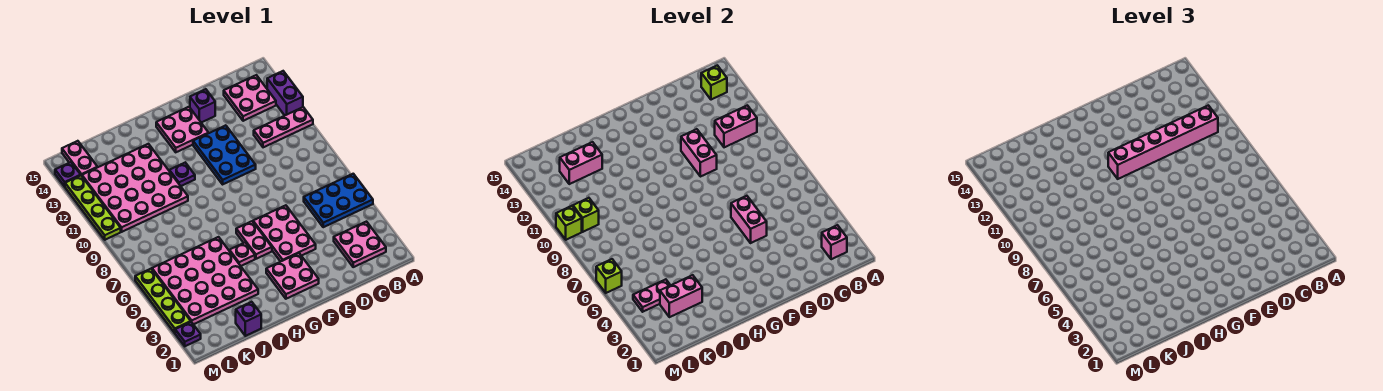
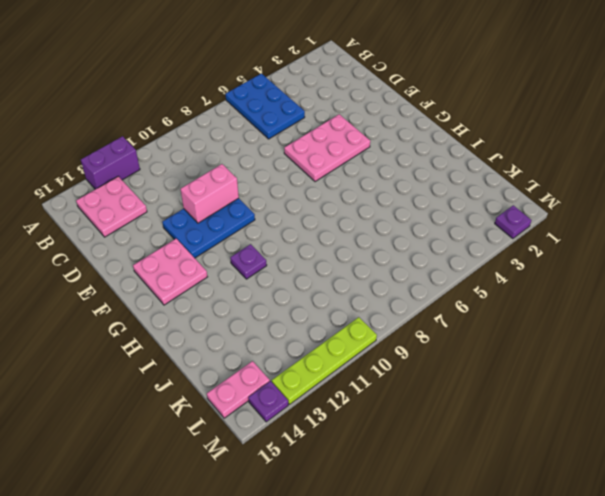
none -> pink plate A11:C11 level 1
none -> pink plate B2:C3 level 1
none -> purple brick E14 level 1
none -> pink plate F2:G3 level 1

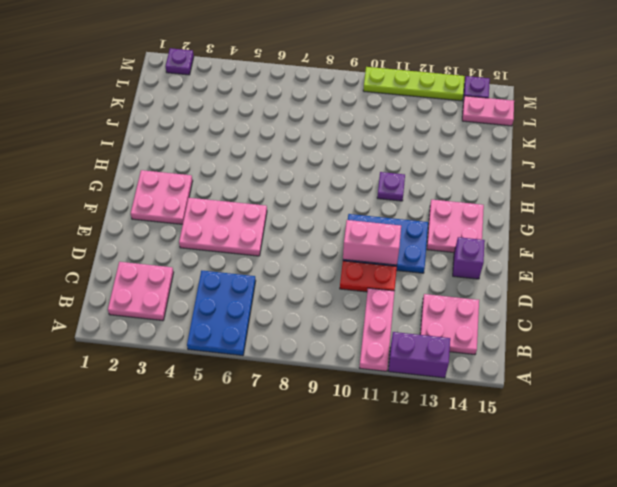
red plate D10:D11 level 1 -> none
none -> pink plate G5:G6 level 1
none -> pink plate H5 level 1
none -> pink plate I3:L6 level 1
none -> pink plate I10:L13 level 1

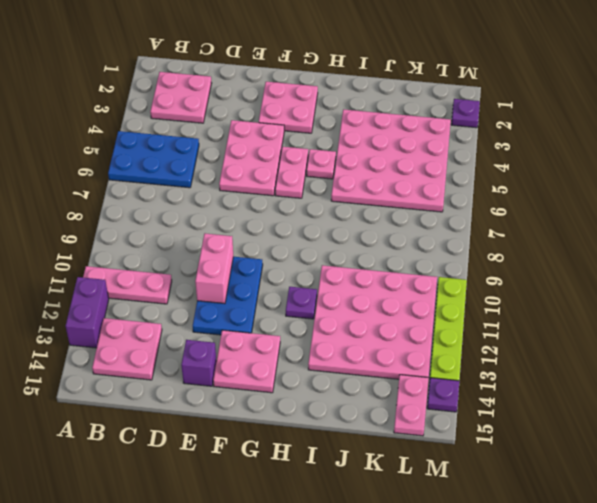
none -> purple brick J1 level 1
none -> lime plate M3:M6 level 1
none -> pink brick B2 level 2
none -> pink brick B11:C11 level 2

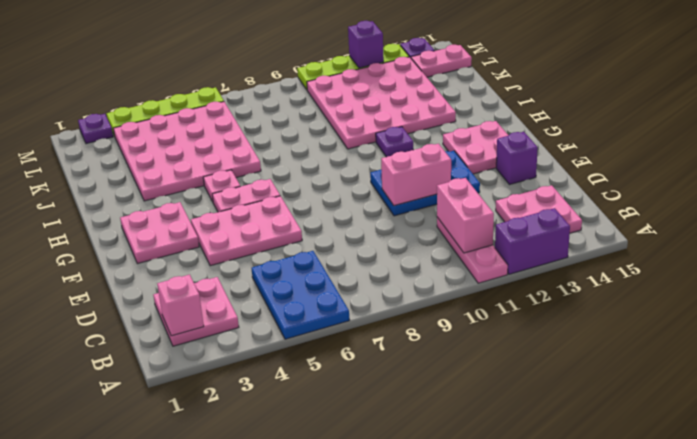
purple brick M12 level 2 -> purple brick J1 level 1
none -> lime brick B14 level 2
none -> pink brick E5:E6 level 2
none -> pink brick J3:K3 level 2
none -> pink brick J13:K13 level 2

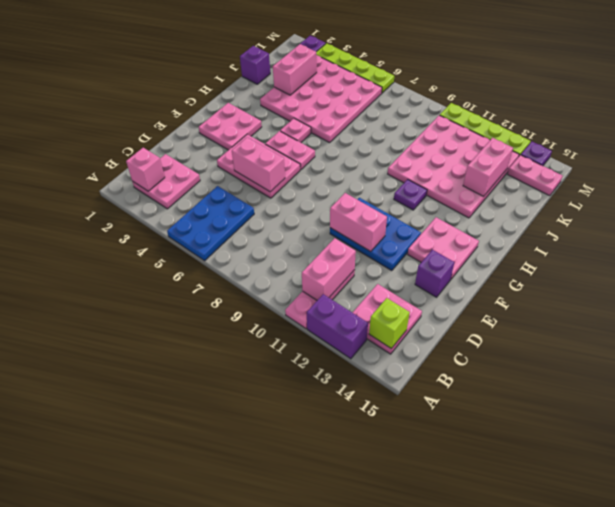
none -> pink plate K4:L4 level 2
none -> lime brick L10 level 2
none -> lime brick M6 level 2
none -> lime brick M10 level 2

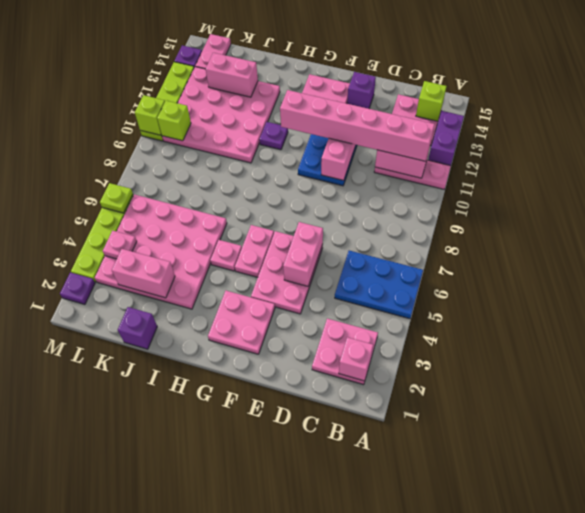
pink plate L4 level 2 -> pink plate K4:L4 level 2
lime plate M6 level 2 -> lime brick M6 level 2

